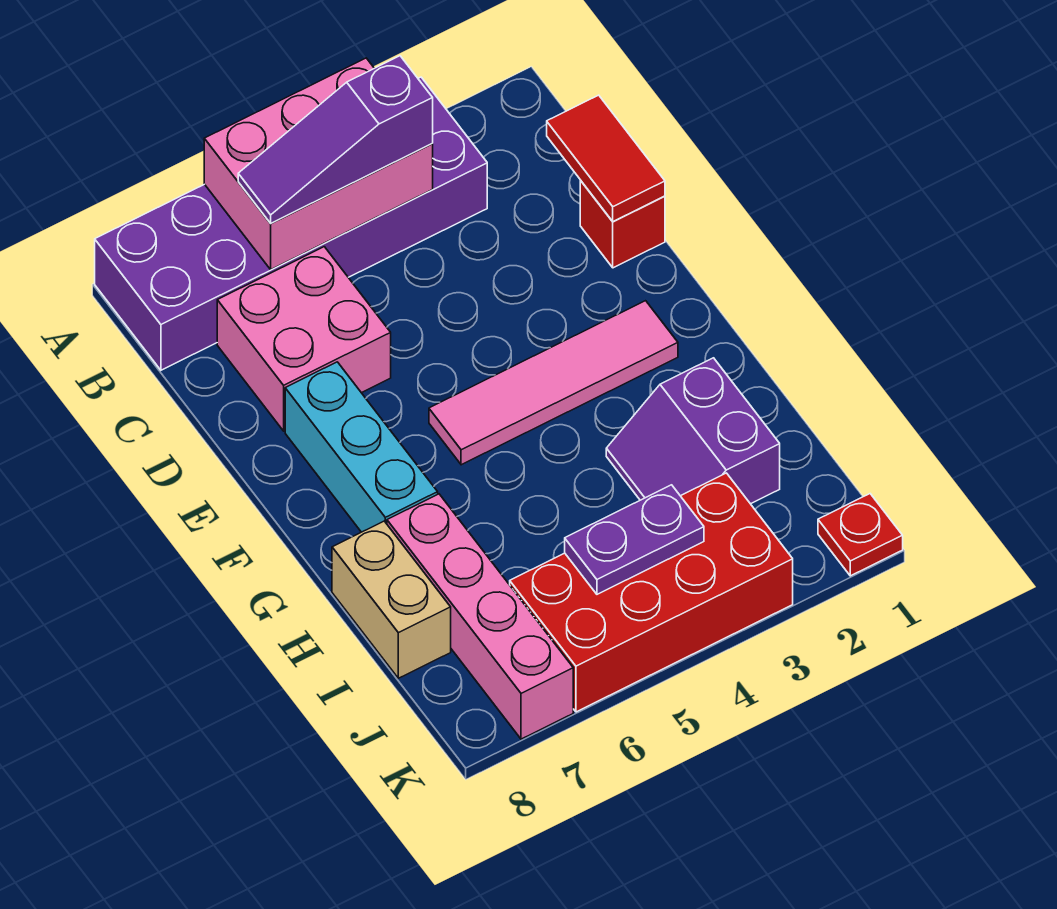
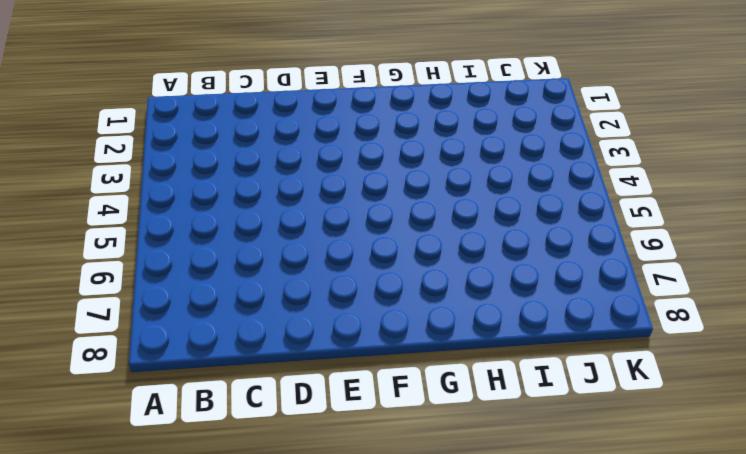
none -> purple brick A3:B8 level 1
none -> pink brick C6:D7 level 1
none -> red brick D1 level 1

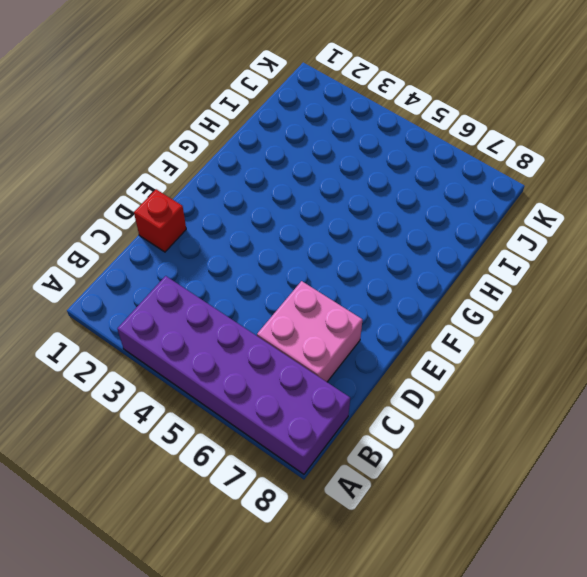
none -> cyan brick E7:G7 level 1
none -> pink tile F2:F5 level 1
none -> purple slope H2:I3 level 1 top 2

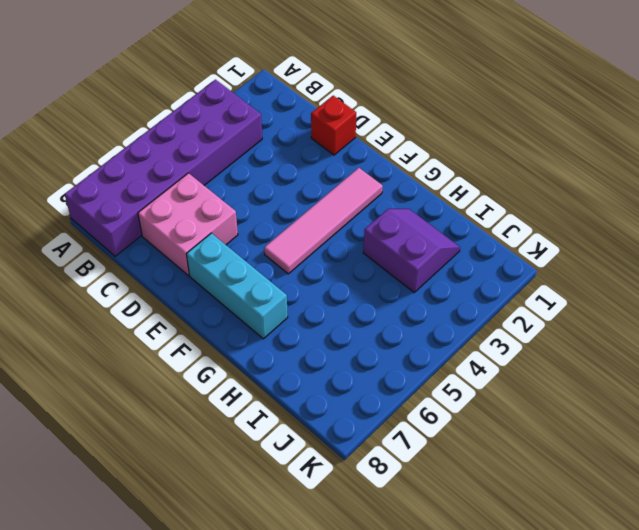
purple slope H2:I3 level 1 top 3 -> purple slope H2:I3 level 1 top 2
none -> pink brick H7:K7 level 1
none -> tan brick H8:I8 level 1
none -> red brick J3:K6 level 1

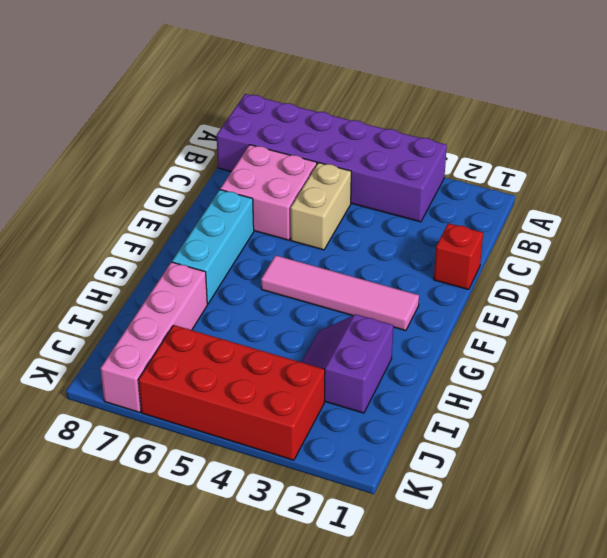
tan brick C5:D5 level 1 -> tan brick H8:I8 level 1
none -> red plate K1 level 1
none -> pink brick A4:B6 level 2
none -> red tile C1:D1 level 2

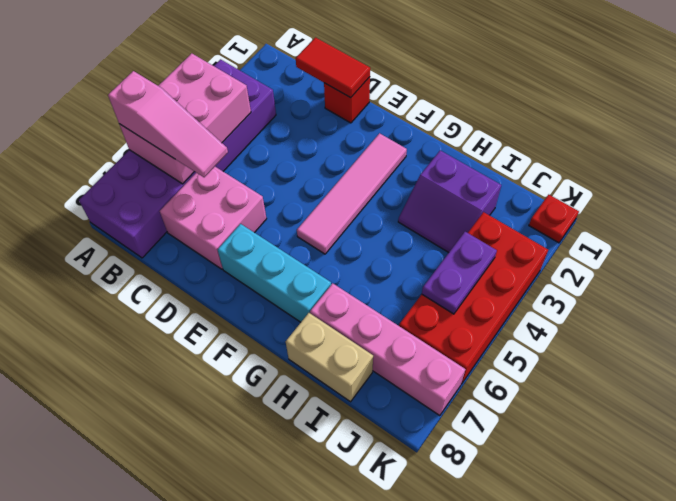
pink slope A6:C6 level 3 top A -> purple slope B4:B6 level 3 top 4

